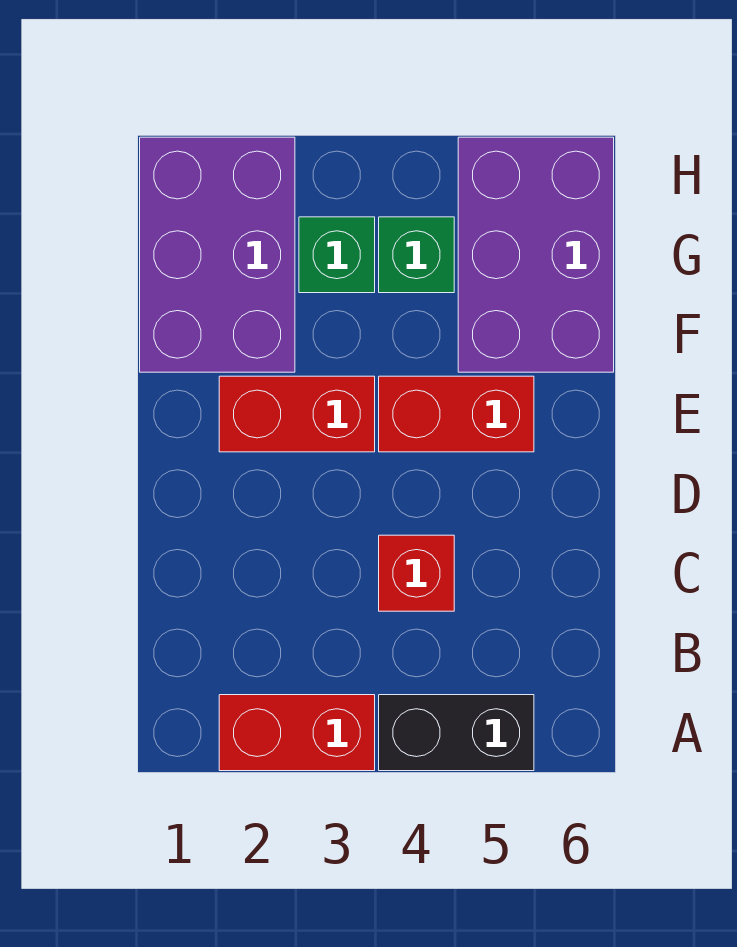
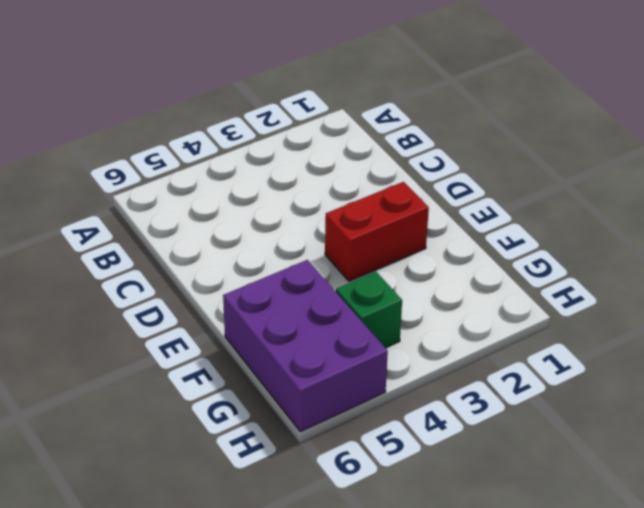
none -> red brick A2:A3 level 1
none -> black brick A4:A5 level 1

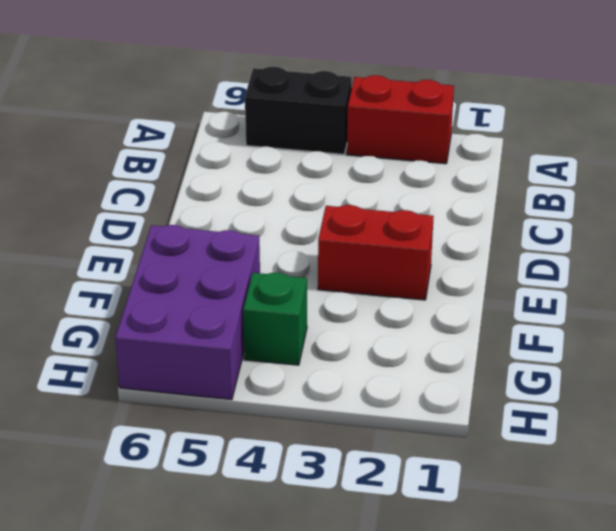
none -> red brick C4 level 1
none -> red brick E4:E5 level 1

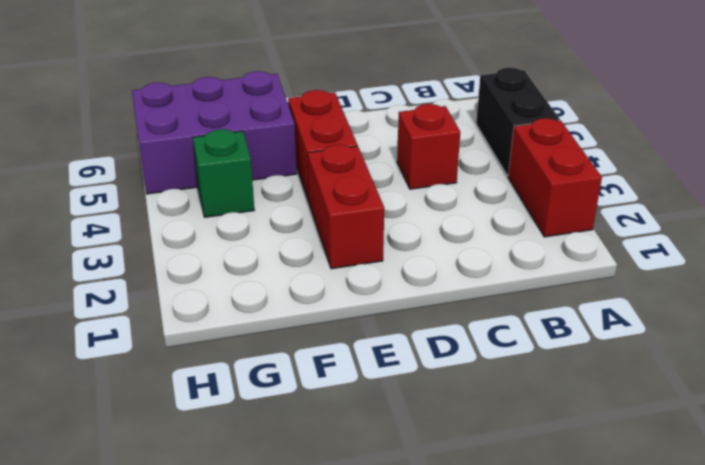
none -> purple brick F1:H2 level 1
none -> green brick G3 level 1

